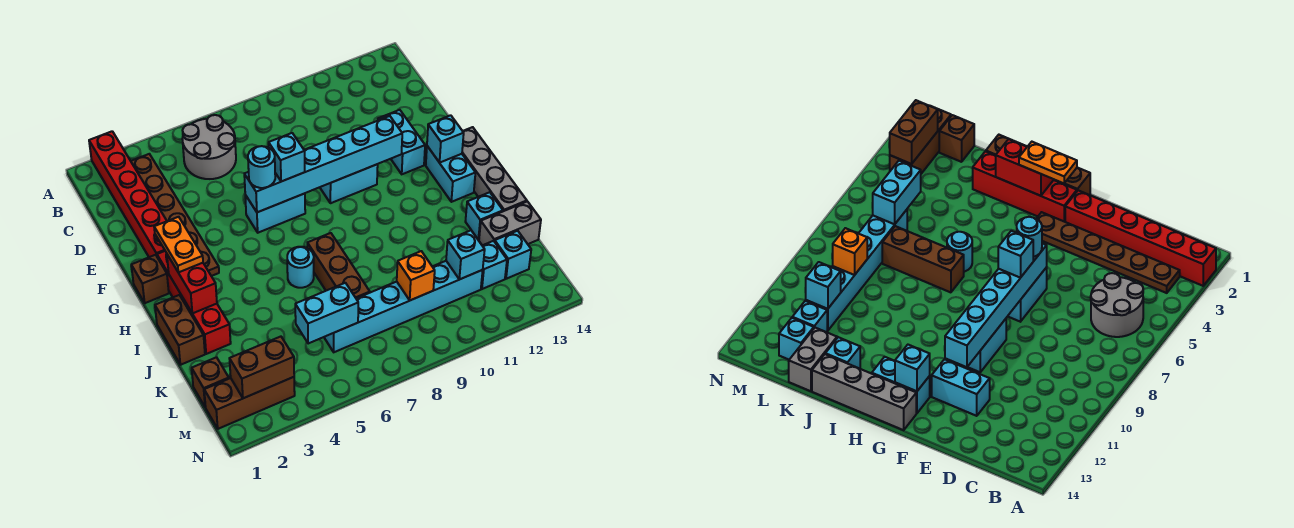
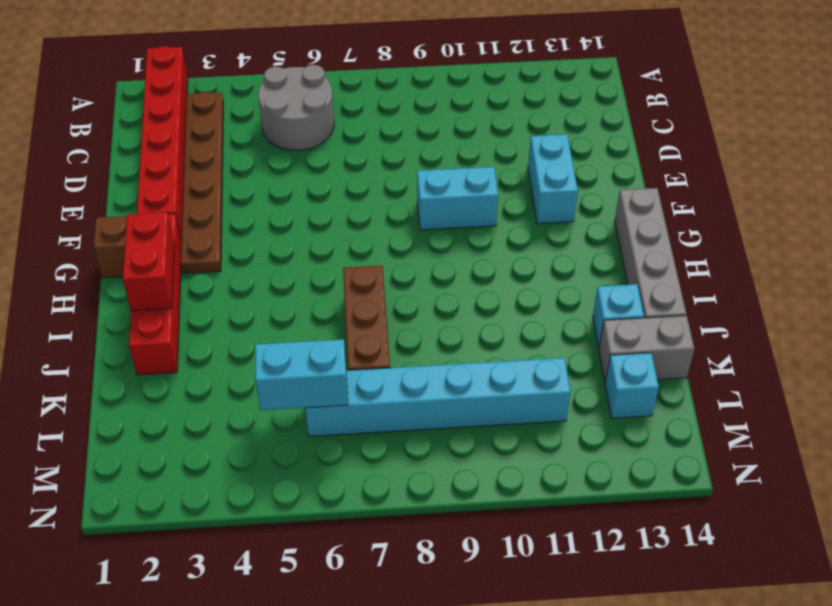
none -> cyan brick F6:F7 level 1
none -> cyan brick G13:H13 level 1
none -> brown brick I1:J1 level 1
none -> cyan round brick I6 level 1

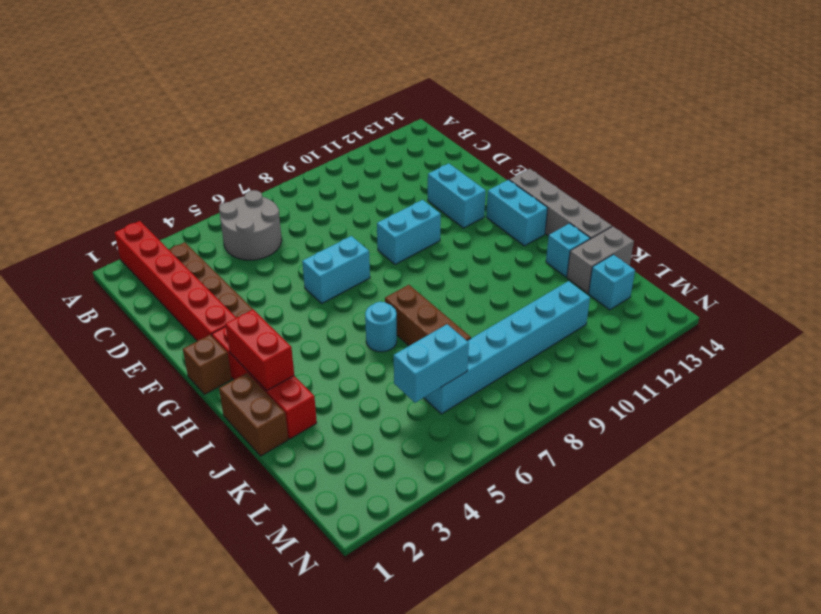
none -> brown brick L1 level 1
none -> cyan brick L12 level 1
none -> brown brick M1:M3 level 1
none -> cyan brick F6:F11 level 2

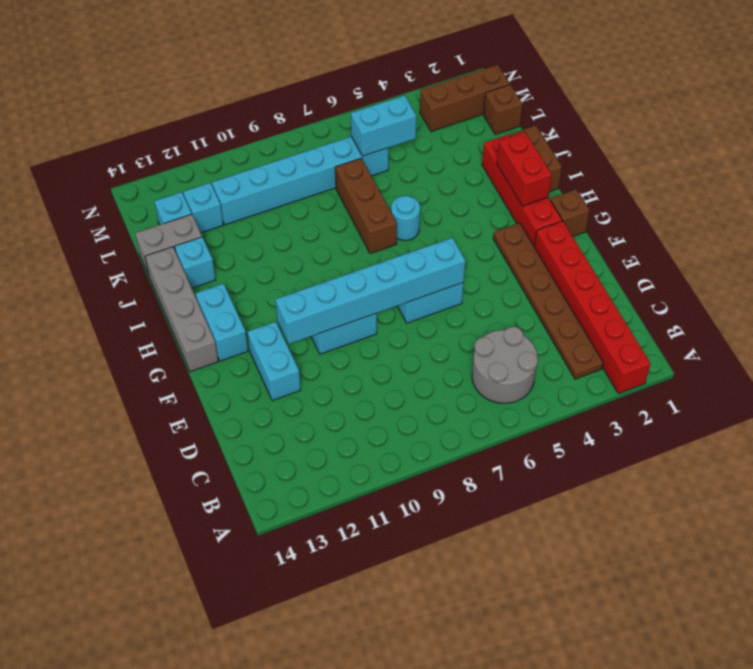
none -> cyan brick G13 level 2
none -> orange brick L9 level 2
none -> cyan brick L11 level 2
none -> brown brick M2:M3 level 2

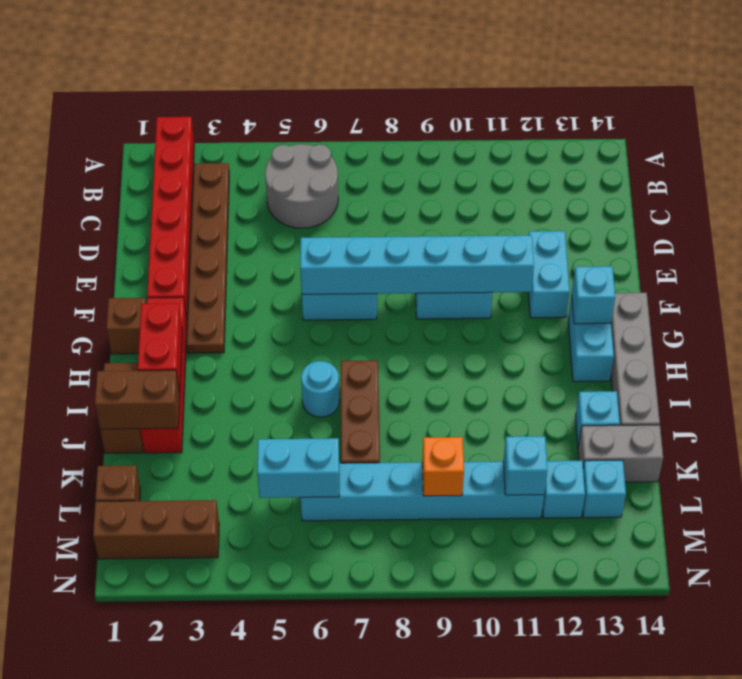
brown brick J1:J2 level 2 -> brown brick M2:M3 level 2
none -> cyan round brick F6 level 3
none -> cyan brick F7 level 3
none -> orange plate G2:H2 level 3

